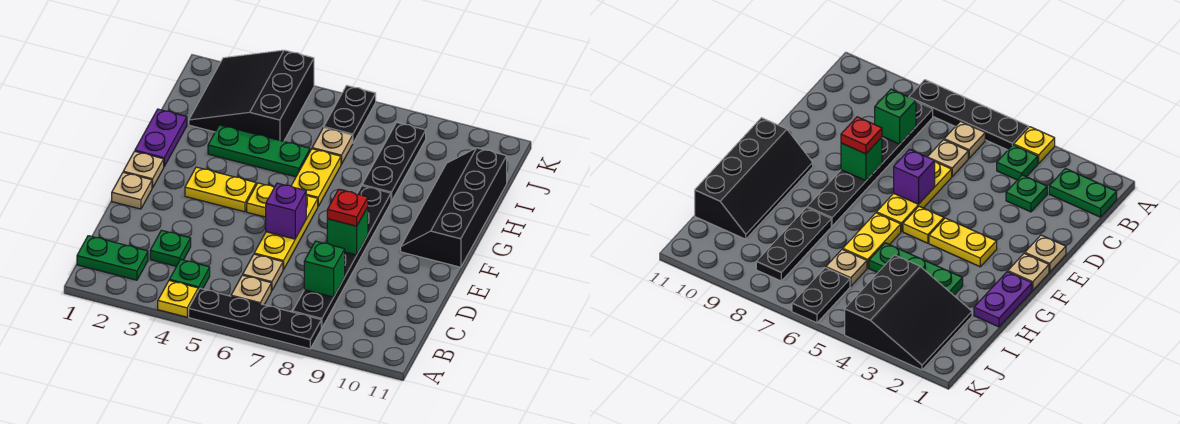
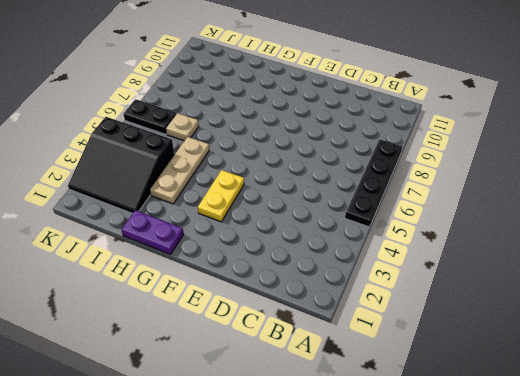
tan plate H3:H5 level 1 -> green plate H3:H5 level 1
none -> yellow plate A4 level 1
none -> green plate B1:B2 level 1
none -> green plate B4 level 1

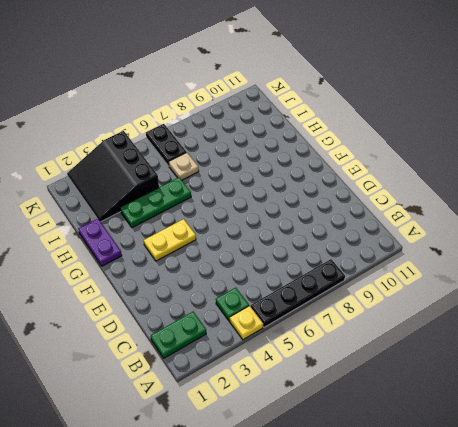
none -> tan plate B6 level 1
none -> black plate B8:G8 level 1
none -> green plate C3 level 1

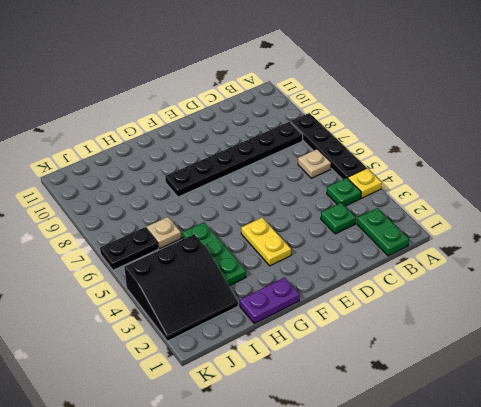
none -> tan plate C6 level 1
none -> yellow plate D6:F6 level 1
none -> tan plate E1 level 1

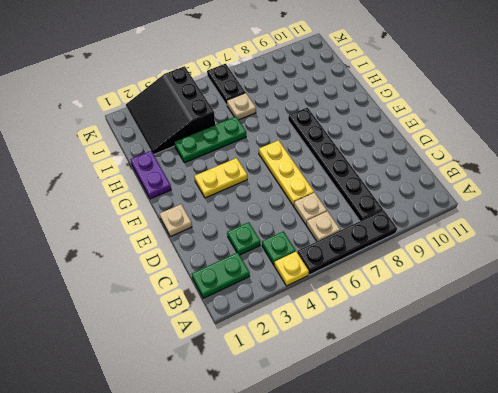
none -> tan plate F1 level 1
none -> yellow plate F5 level 1
none -> black slope F10:I11 level 1 top 11

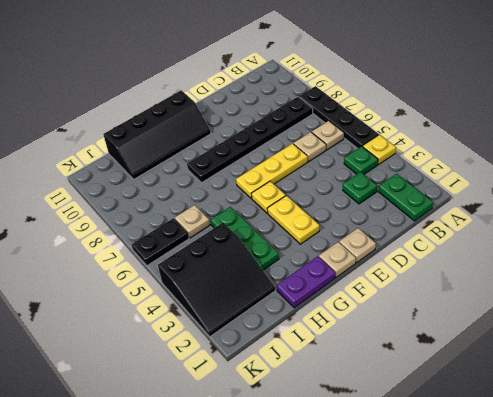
none -> yellow plate G6:H6 level 1
none -> black plate H8:J8 level 1
none -> green brick C8 level 2

